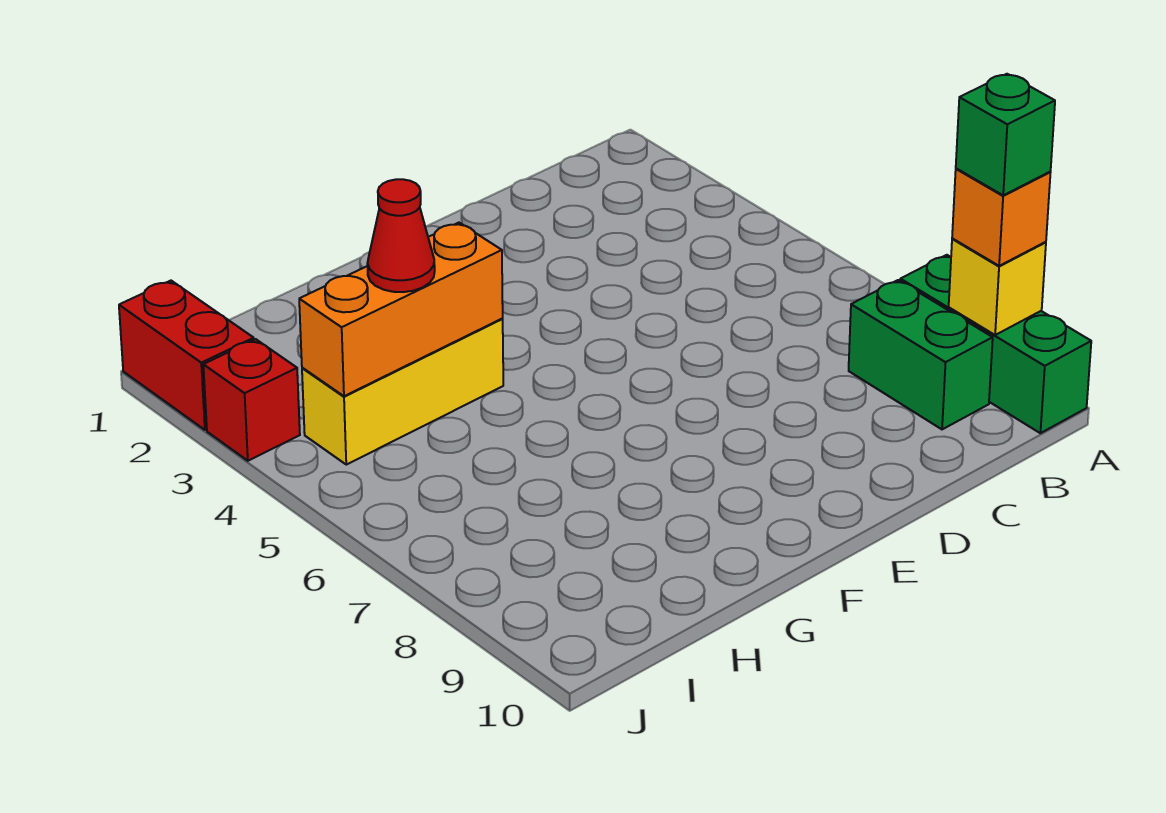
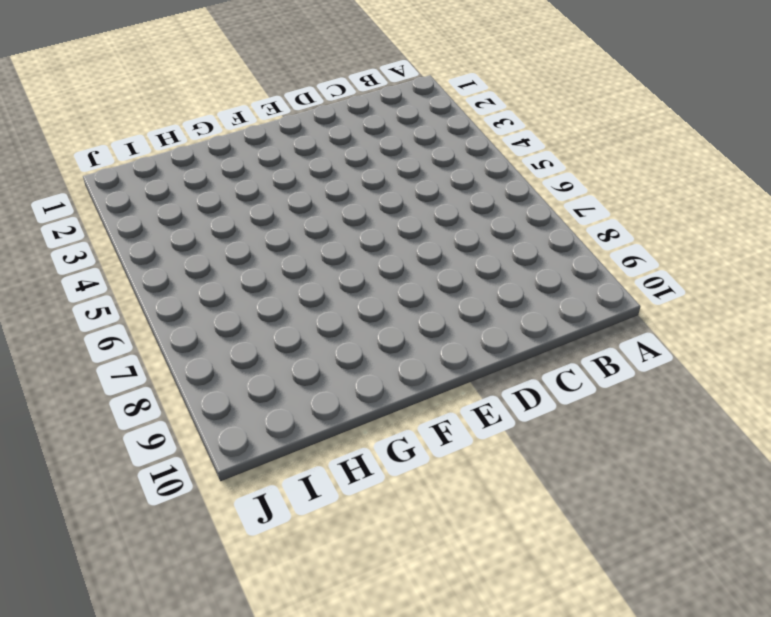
none -> green brick A8:A10 level 1
none -> green brick B8:B9 level 1

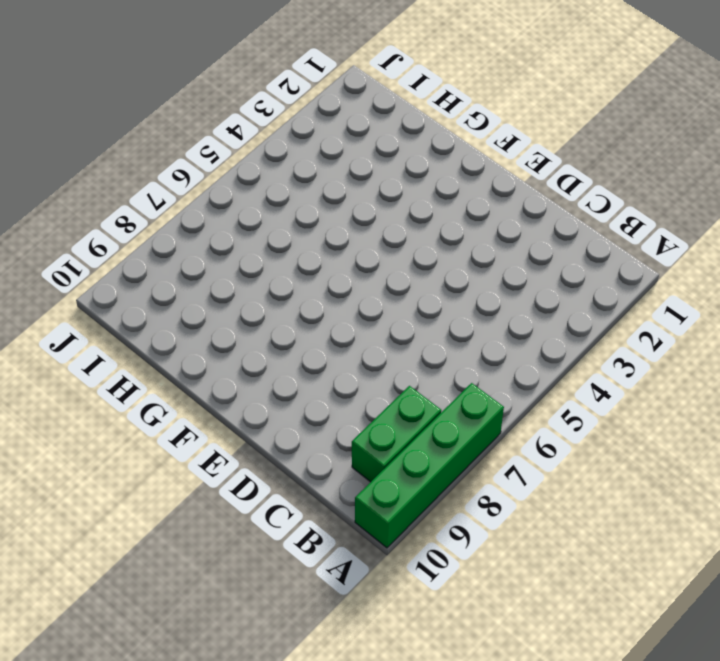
green brick A7:A10 level 1 -> green brick A8:A10 level 1
none -> yellow brick G4:I4 level 1
none -> red brick J1:J2 level 1

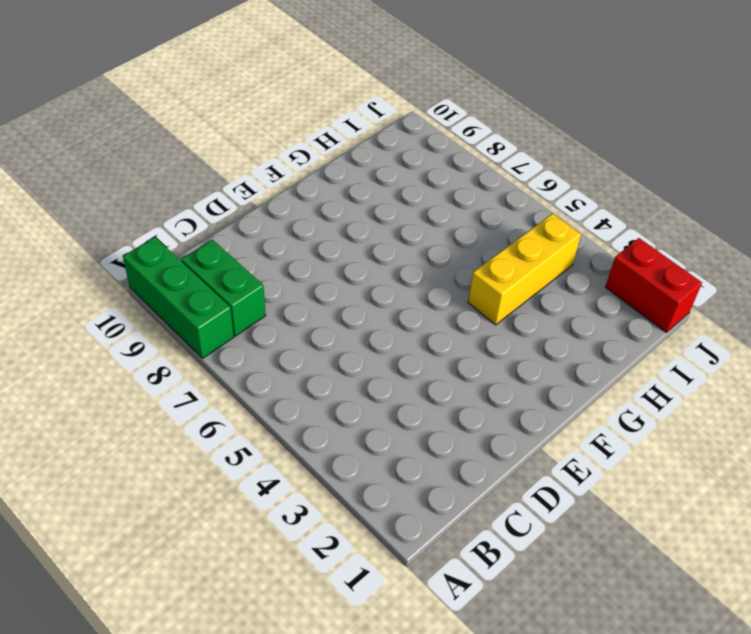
none -> red brick J3 level 1
none -> yellow brick A9 level 2

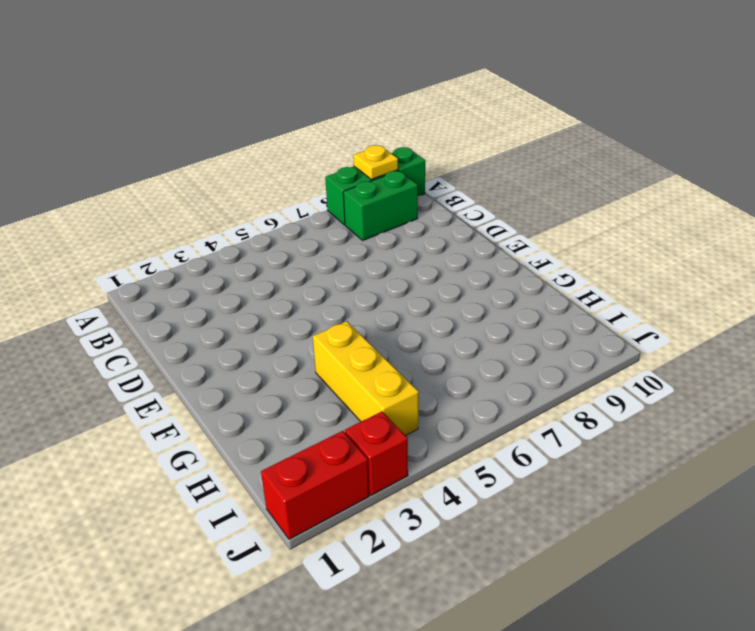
yellow plate A9 level 2 -> yellow brick A9 level 2
none -> orange brick G4:I4 level 2
none -> orange brick A9 level 3

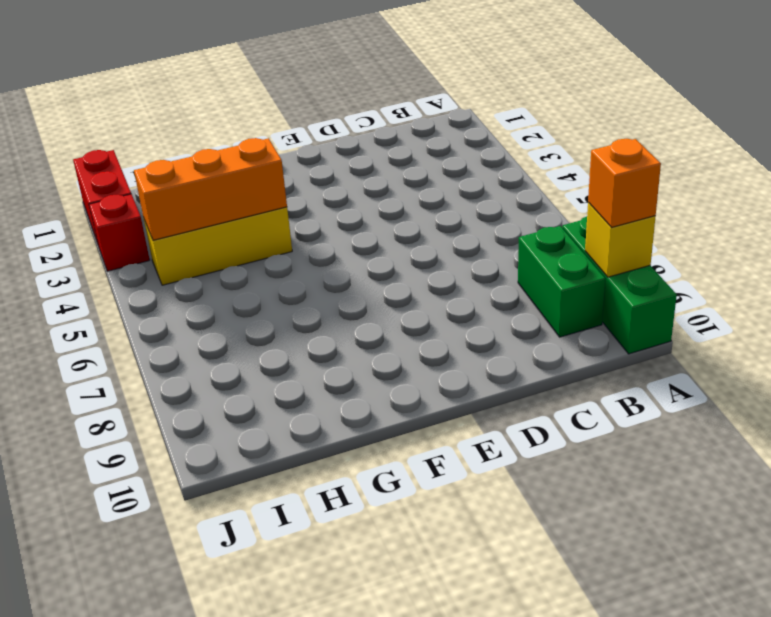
none -> red cone H4 level 3
none -> green brick A9 level 4

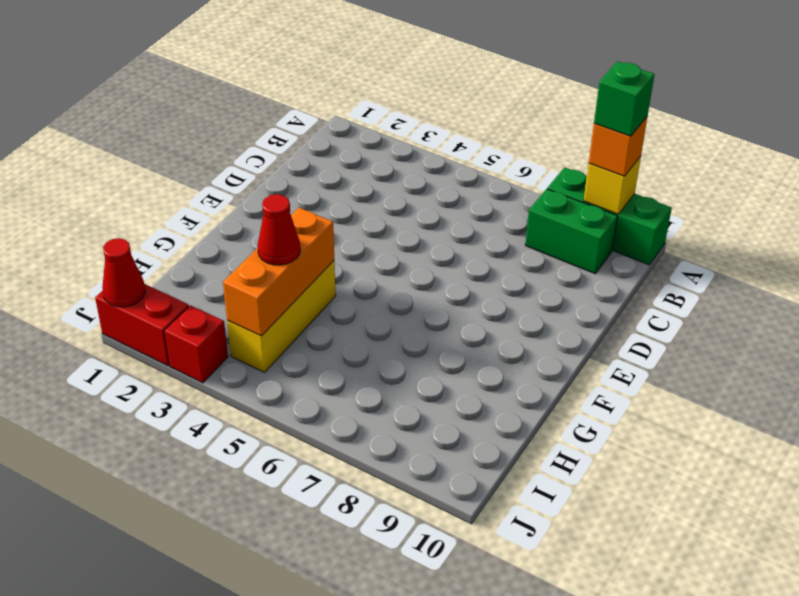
red cone J1 level 2 -> none

